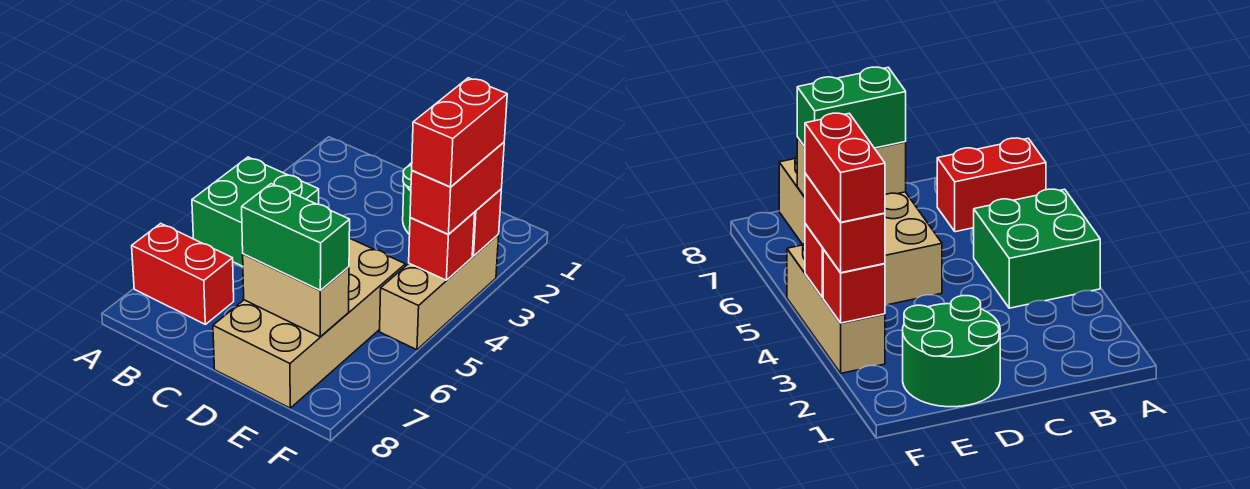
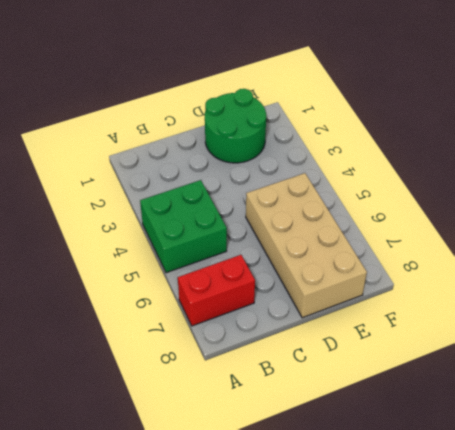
none -> tan brick F3:F5 level 1
none -> tan brick D7:E7 level 2

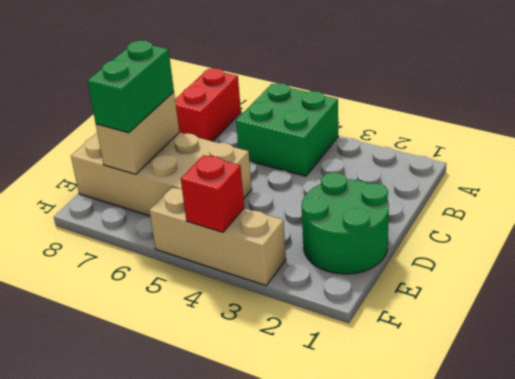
none -> red brick F3 level 2
none -> red brick F3:F4 level 3

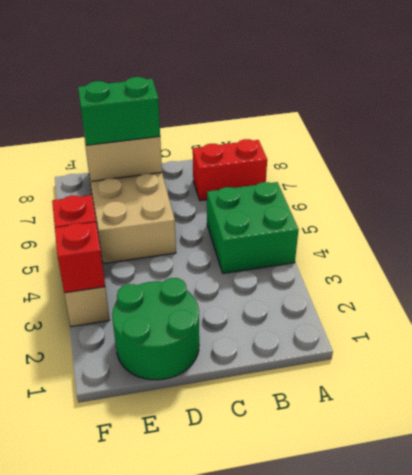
none -> red brick F3:F4 level 3
none -> red brick F3:F4 level 4

